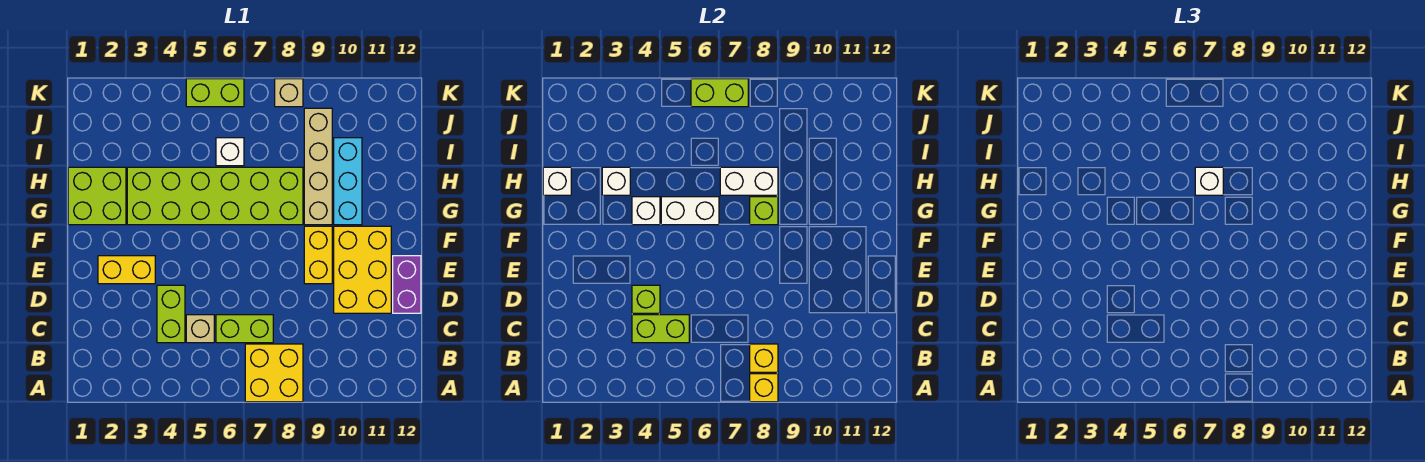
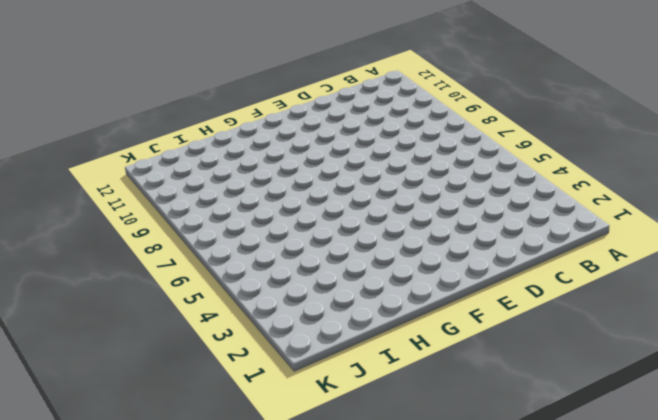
none -> yellow brick A7:B8 level 1
none -> lime brick C4:D4 level 1
none -> tan brick C5 level 1

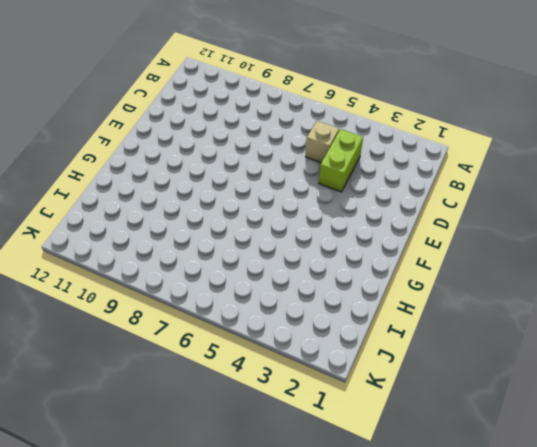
none -> yellow brick A7:B8 level 1
none -> lime brick C6:C7 level 1
none -> yellow brick D10:F11 level 1

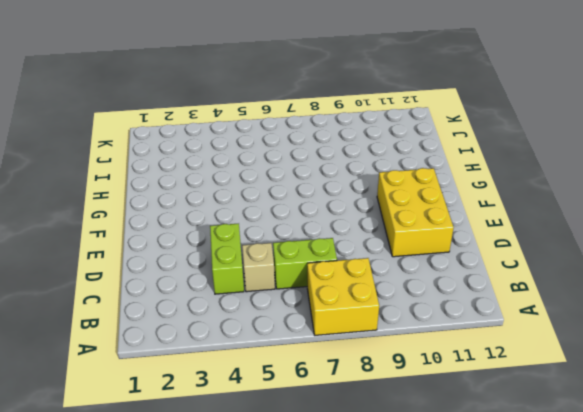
none -> purple brick D12:E12 level 1
none -> yellow brick E2:E3 level 1
none -> yellow brick E9:F9 level 1

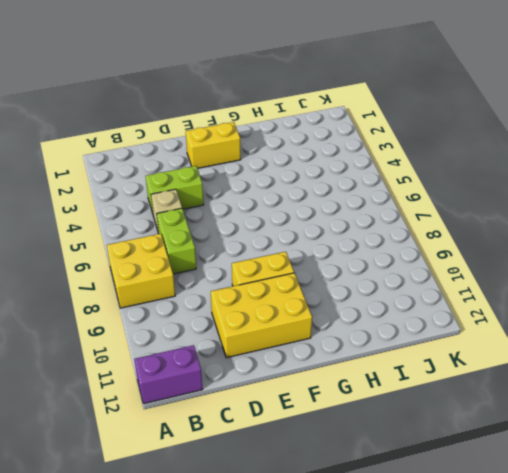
purple brick A12:B12 level 1 -> purple brick D12:E12 level 1
yellow brick E2:F2 level 1 -> yellow brick E2:E3 level 1
none -> lime brick G1:H2 level 1
none -> lime brick G3:H8 level 1
none -> tan brick G9:J9 level 1

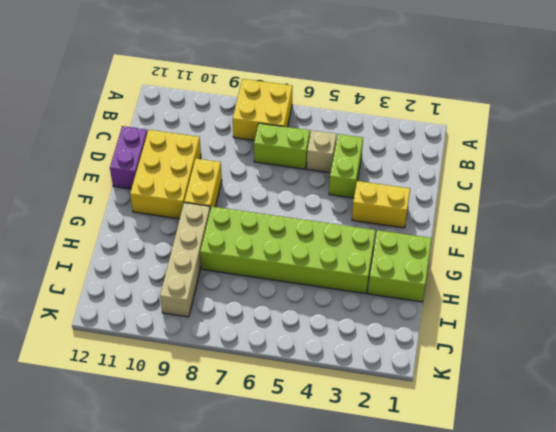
none -> cyan brick G10:I10 level 1
none -> white brick I6 level 1
none -> lime brick K5:K6 level 1

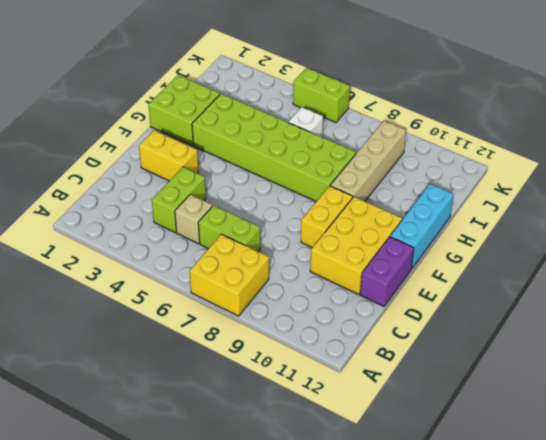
cyan brick F12:H12 level 1 -> cyan brick G10:I10 level 1
none -> tan brick K8 level 1
none -> yellow brick A8 level 2
none -> yellow brick B8 level 2

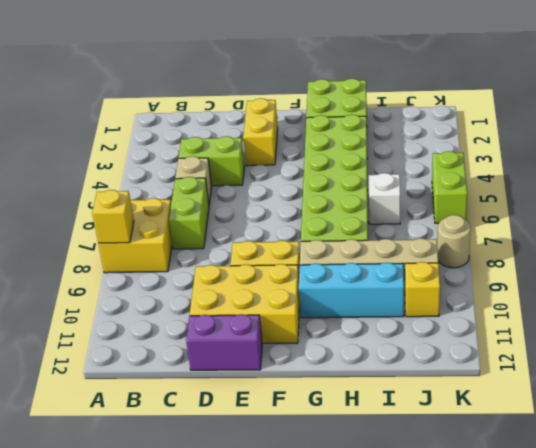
yellow brick J10 level 1 -> yellow brick B8 level 2
tan round brick K8 level 1 -> tan brick K8 level 1
none -> lime brick C4:C5 level 2
none -> lime brick D4 level 2
none -> white brick G4 level 2

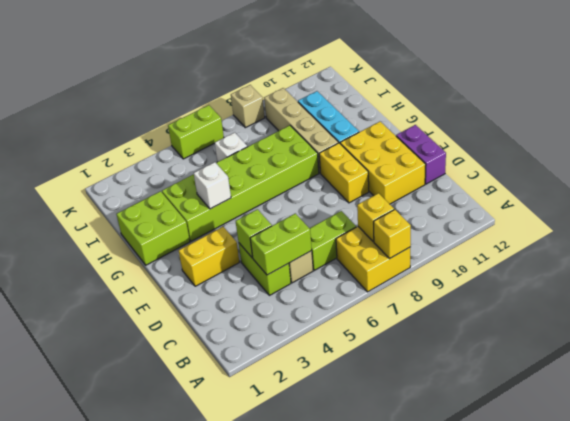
none -> white brick G5:G6 level 2
none -> lime brick G8 level 2
none -> white brick H1 level 2

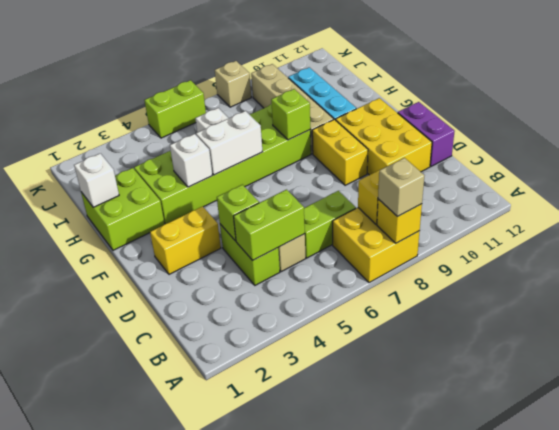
tan brick A8 level 3 -> none
none -> white brick H3 level 2
none -> white brick H7:H8 level 2
none -> lime brick K6:K7 level 2

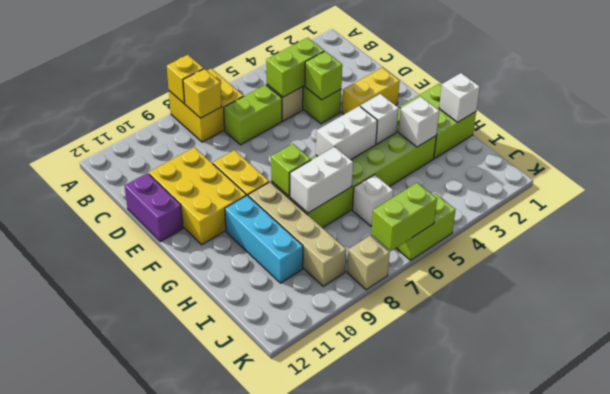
none -> white brick H7 level 3

